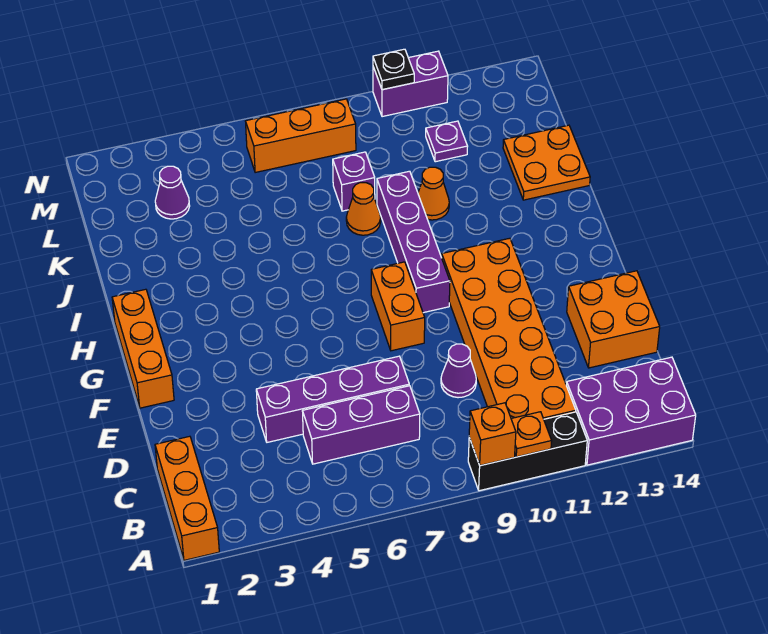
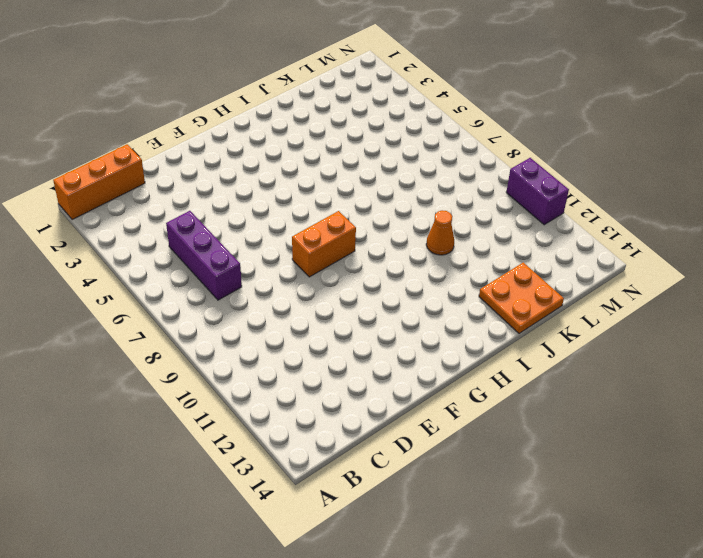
none -> black brick A9:A11 level 1
none -> purple brick A12:B14 level 1
none -> orange brick B10:G11 level 1

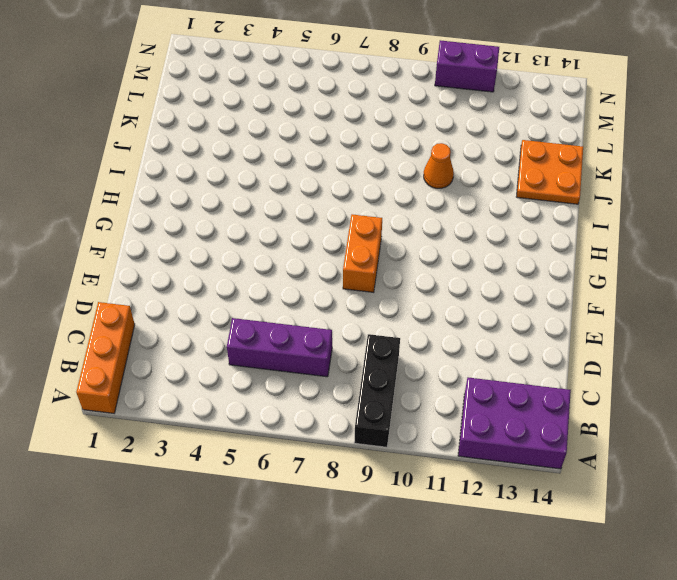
black brick A9:C9 level 1 -> black brick A9:A11 level 1
none -> orange brick B10:G11 level 1
none -> purple brick D4:D7 level 1
none -> purple cone D9 level 1

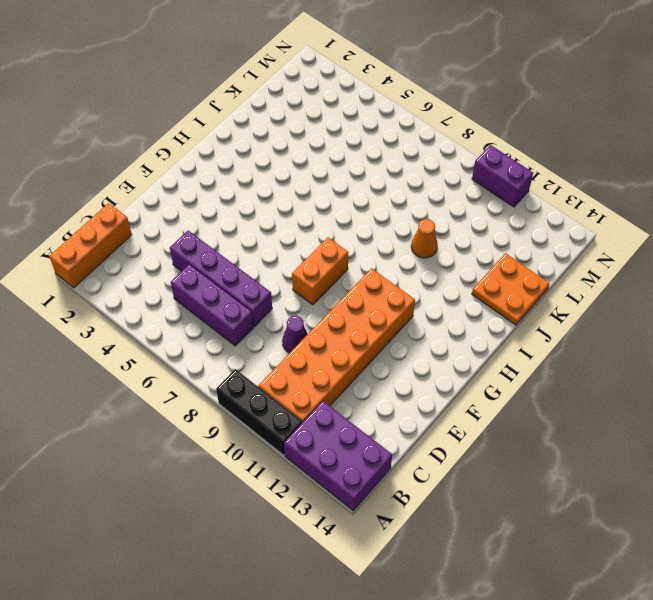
none -> orange brick D13:E14 level 1
none -> orange brick F1:H1 level 1
none -> purple brick G9:J9 level 1

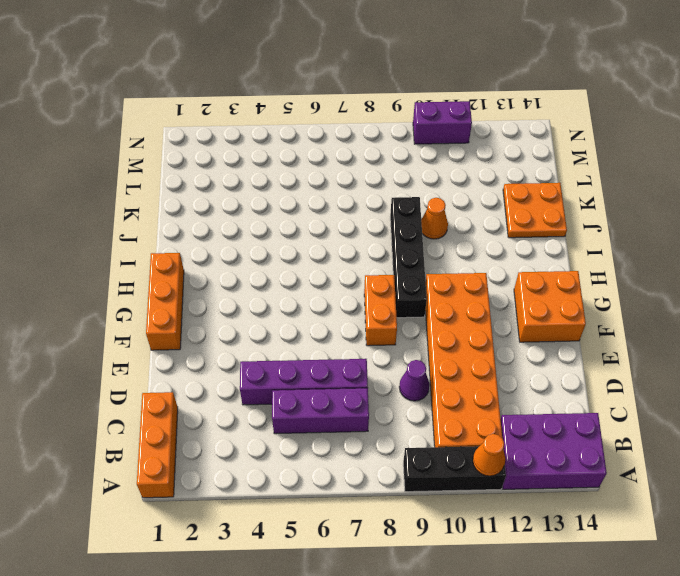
orange cone A11 level 2 -> orange cone J8 level 1
orange brick F13:G14 level 1 -> orange brick D13:E14 level 1
black brick G9:J9 level 1 -> purple brick G9:J9 level 1
none -> purple brick K8 level 1
none -> purple cone L3 level 1
none -> purple plate L11 level 1

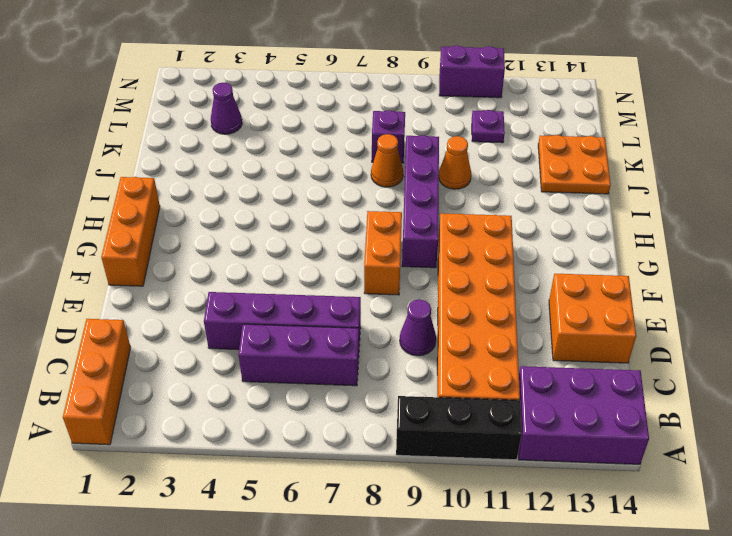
none -> orange brick M6:M8 level 1
none -> orange brick A9 level 2
none -> orange plate A10 level 2

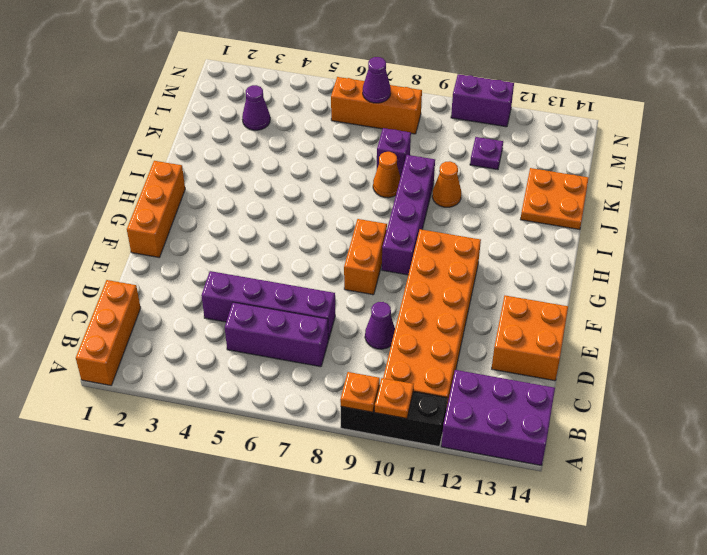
orange plate A9 level 2 -> orange brick A9 level 2
purple cone M7 level 2 -> none
none -> black plate N10 level 2

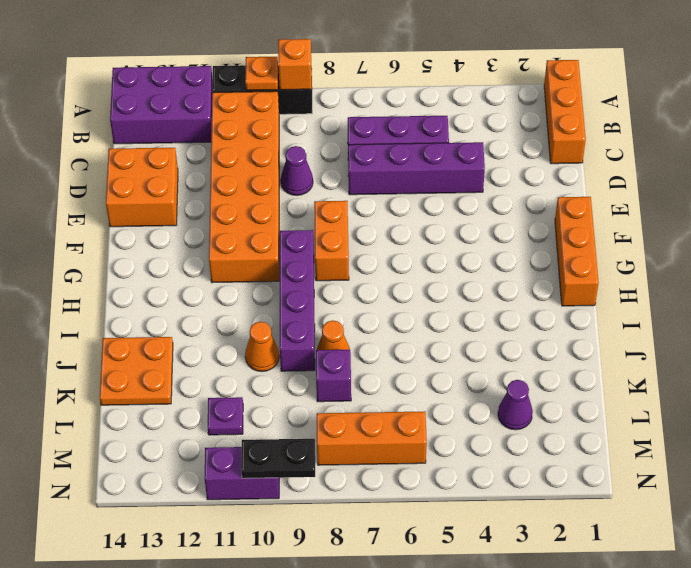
black plate N9:N10 level 2 -> black plate N10 level 2

